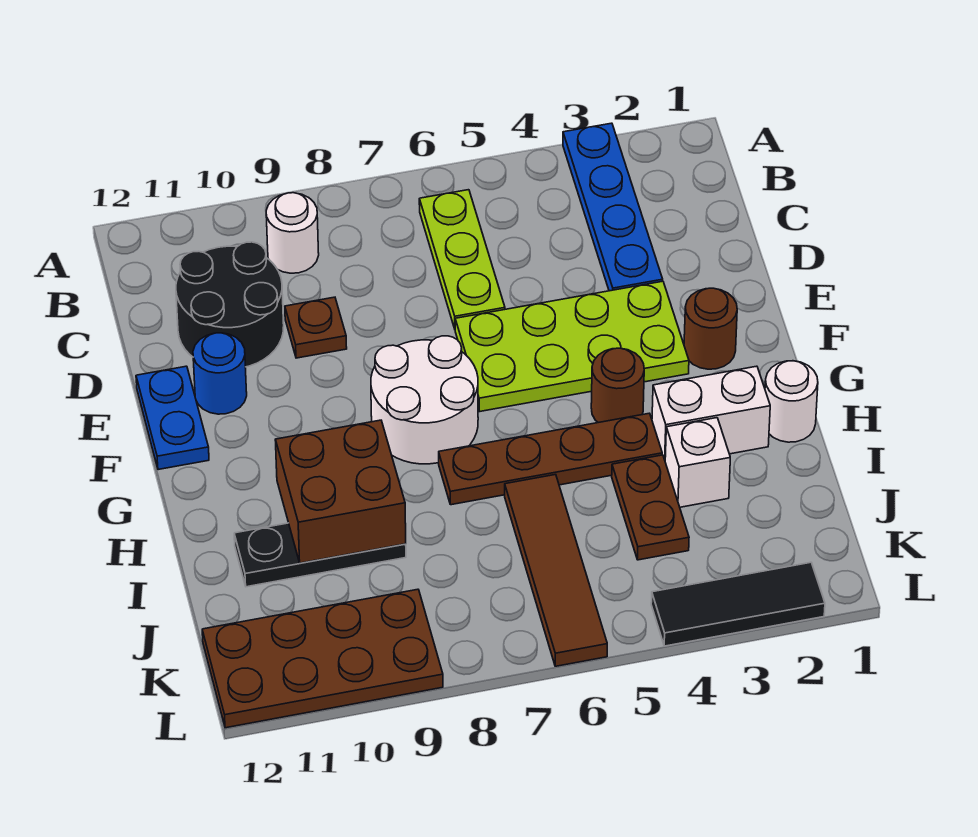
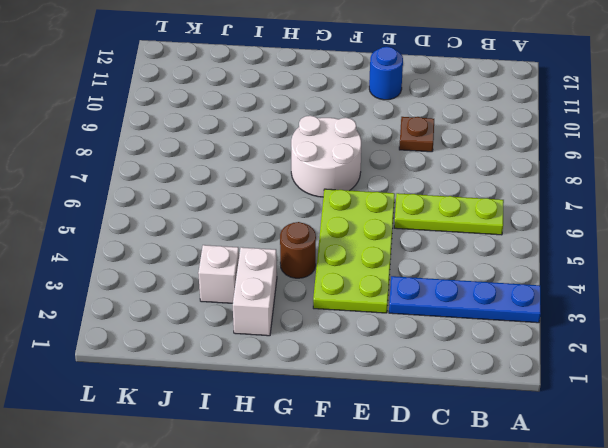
none -> white round brick B9 level 1
none -> black round brick C10:D11 level 1
none -> blue plate E12:F12 level 1

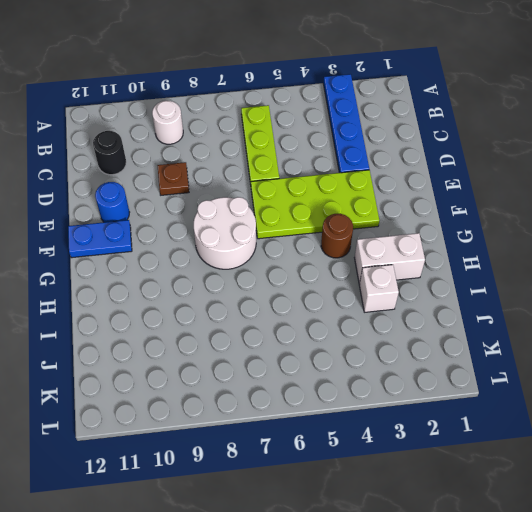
black round brick C11 level 1 -> black round brick C10:D11 level 1
blue plate F11:F12 level 1 -> blue plate E12:F12 level 1
none -> brown round brick F2 level 1
none -> white round brick H1 level 1
none -> brown plate H4:H7 level 1

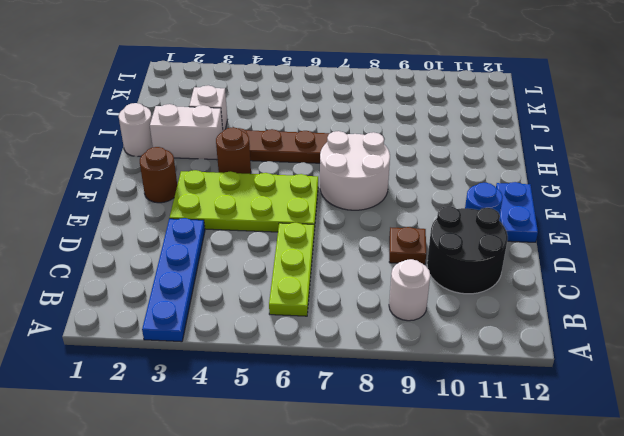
none -> brown plate I4:J4 level 1
none -> brown tile I6:L6 level 1
none -> black plate I9:I11 level 1

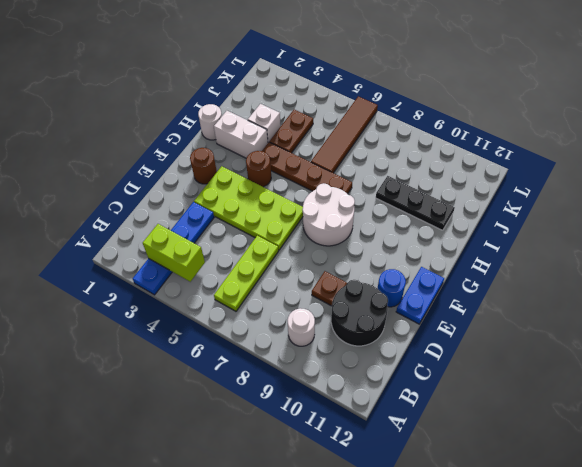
lime brick B3:B4 level 2 -> none
none -> brown plate K9:L12 level 1
none -> black tile L2:L4 level 1
none -> brown brick H9:I10 level 2

